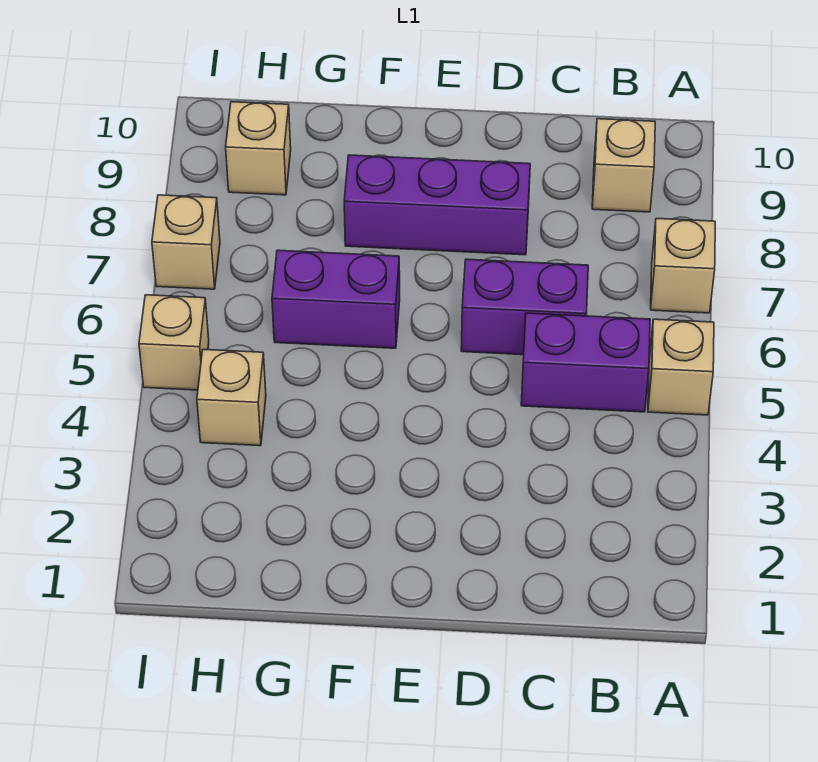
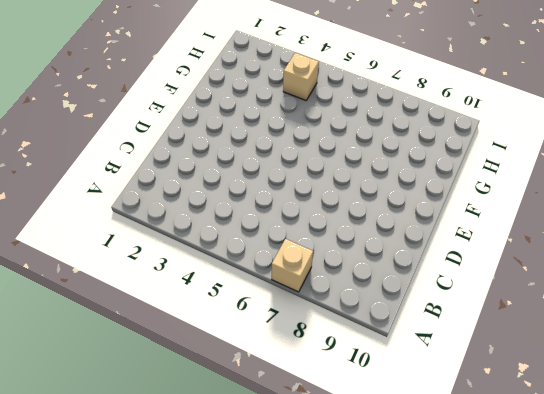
none -> tan brick A5 level 1
none -> purple brick B5:C5 level 1

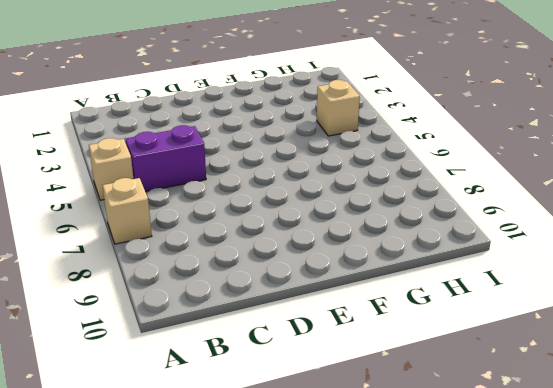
none -> tan brick B9 level 1
none -> purple brick C6:D6 level 1

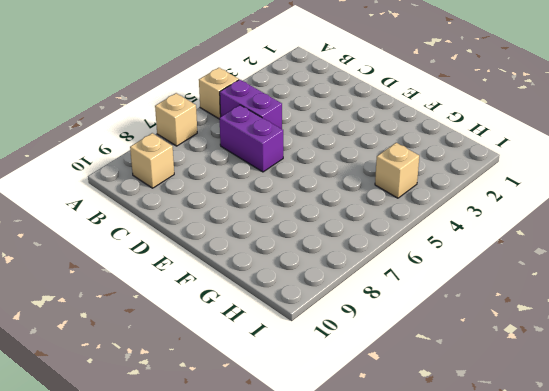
none -> purple brick D8:F8 level 1
none -> purple brick F6:G6 level 1

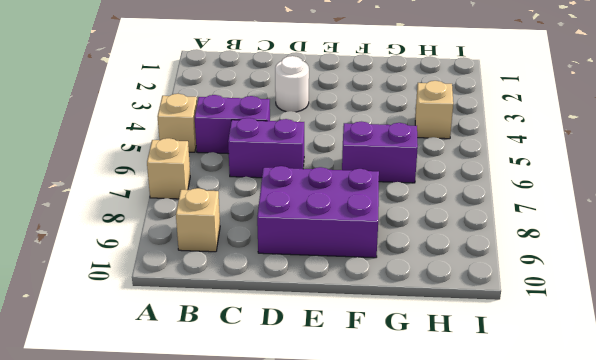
white round brick D3 level 1 -> none
purple brick D8:F9 level 1 -> purple brick D8:F8 level 1
none -> tan brick H9 level 1
none -> tan brick I5 level 1

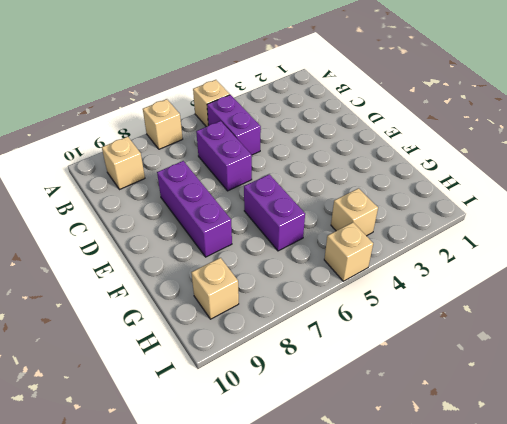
none -> tan brick I7 level 1

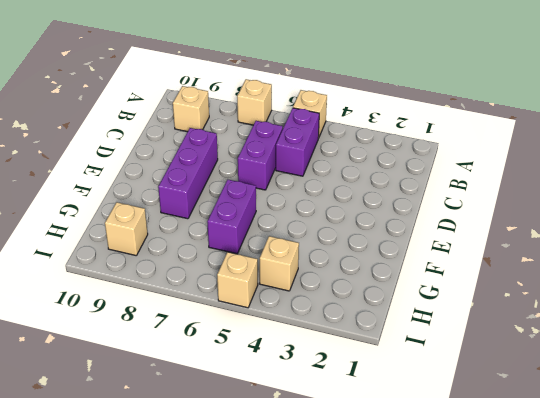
none -> tan brick I7 level 1

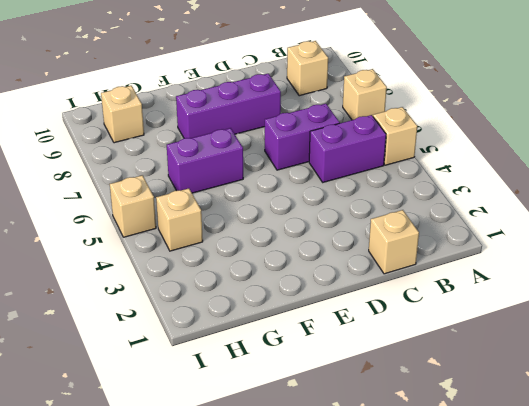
tan brick C1 level 1 -> tan brick I7 level 1

